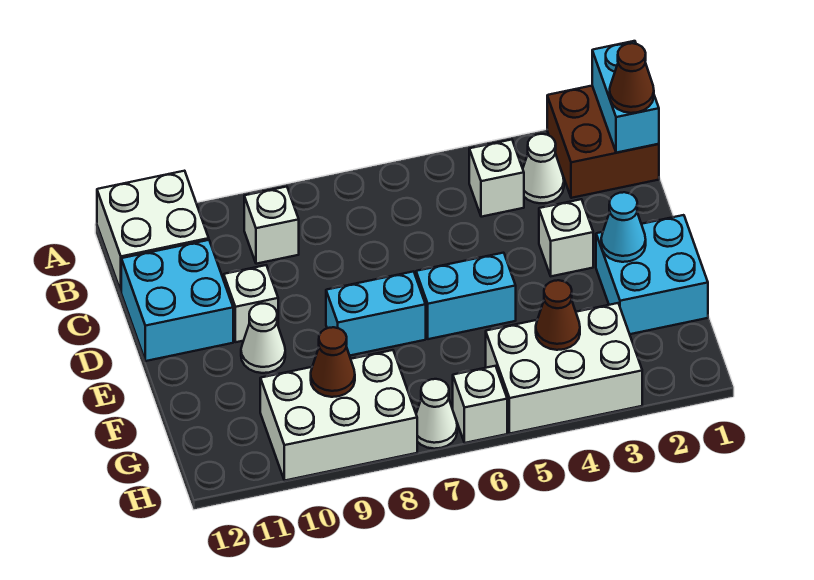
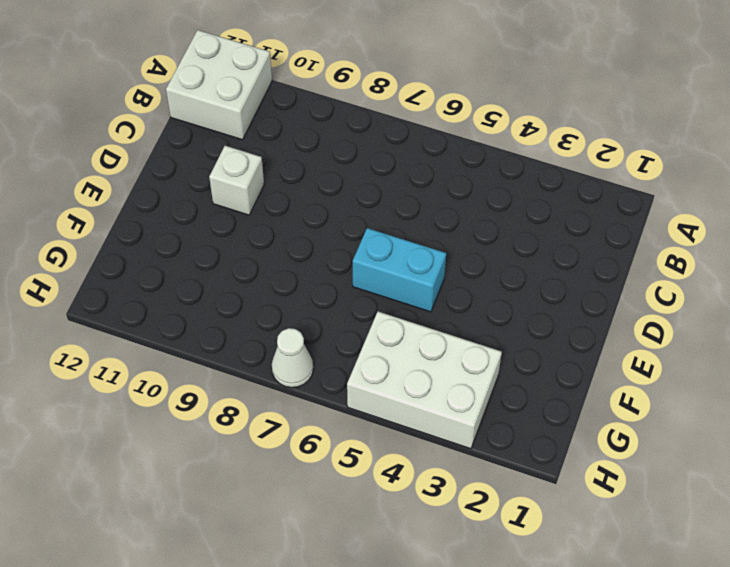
none -> brown brick A1:B2 level 1
none -> white cone B3 level 1
none -> white brick B4 level 1

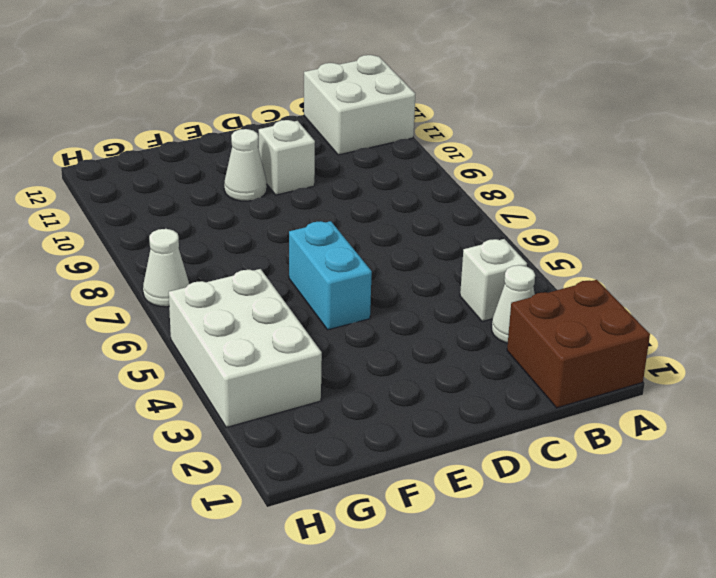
none -> white brick B9 level 1
none -> cyan brick C11:D12 level 1
none -> white brick D3 level 1

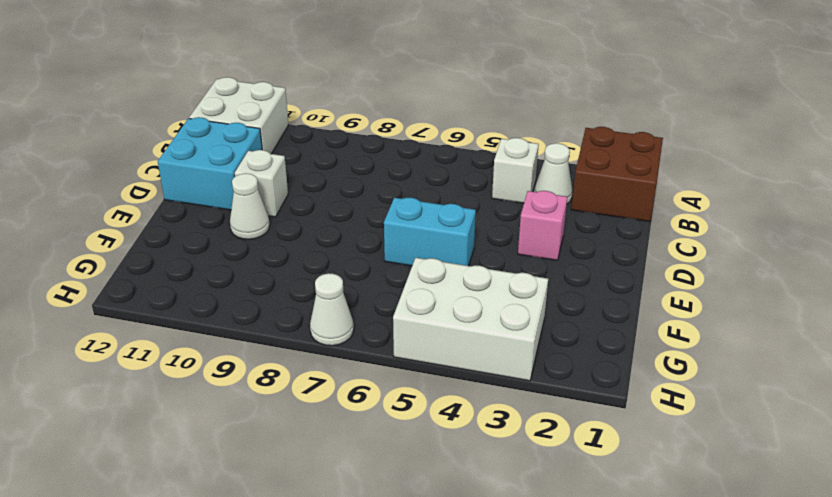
pink brick D3 level 1 -> white brick D3 level 1
none -> white brick B9 level 1
none -> cyan brick E1:F2 level 1
none -> cyan brick E7:E8 level 1

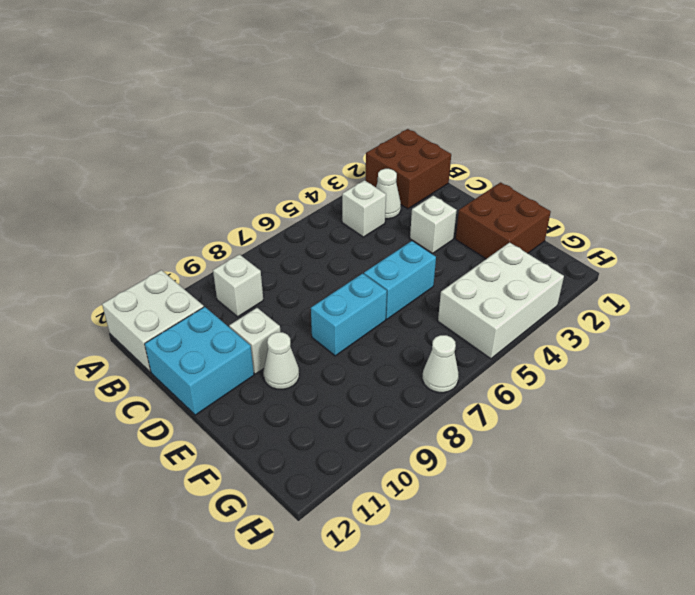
brown brick E1:F2 level 1 -> cyan brick E1:F2 level 1
none -> white brick G8:H10 level 1
none -> white brick H6 level 1
none -> cyan brick A1:B1 level 2

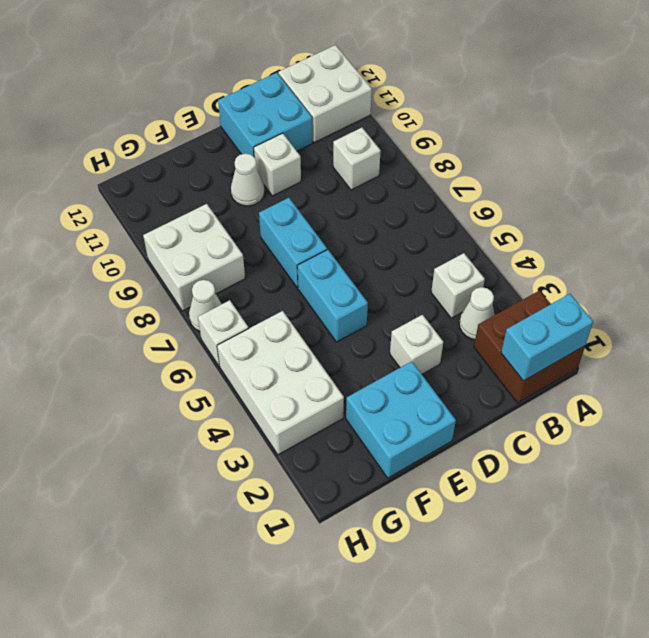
white brick G8:H9 level 1 -> white brick G8:H10 level 1
none -> cyan cone E2 level 2
none -> brown cone G4 level 2
none -> brown cone G9 level 2

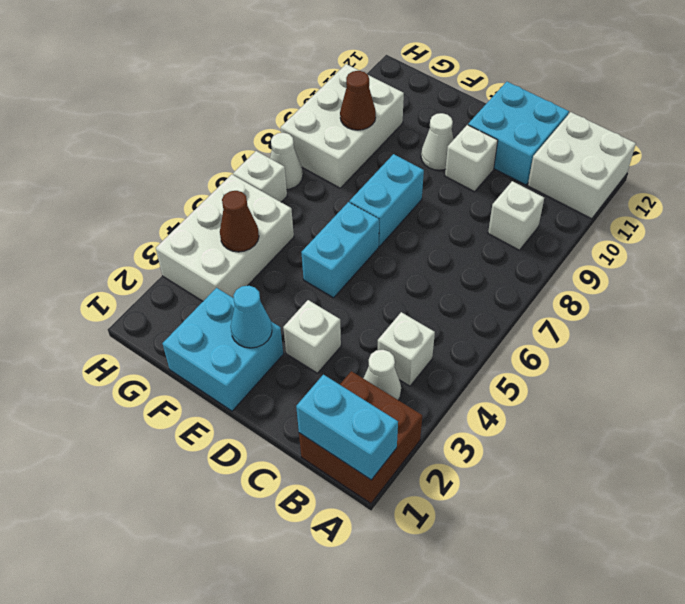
none -> brown cone B1 level 3

